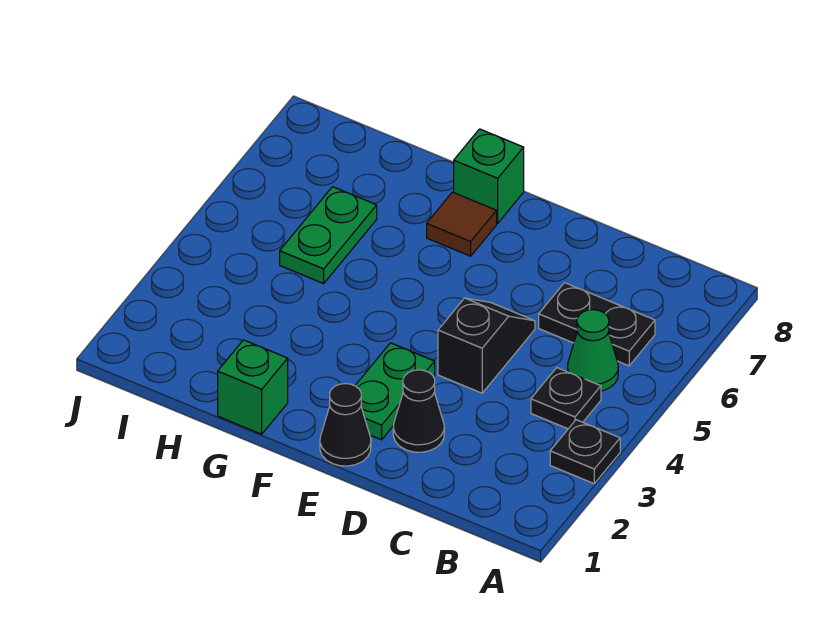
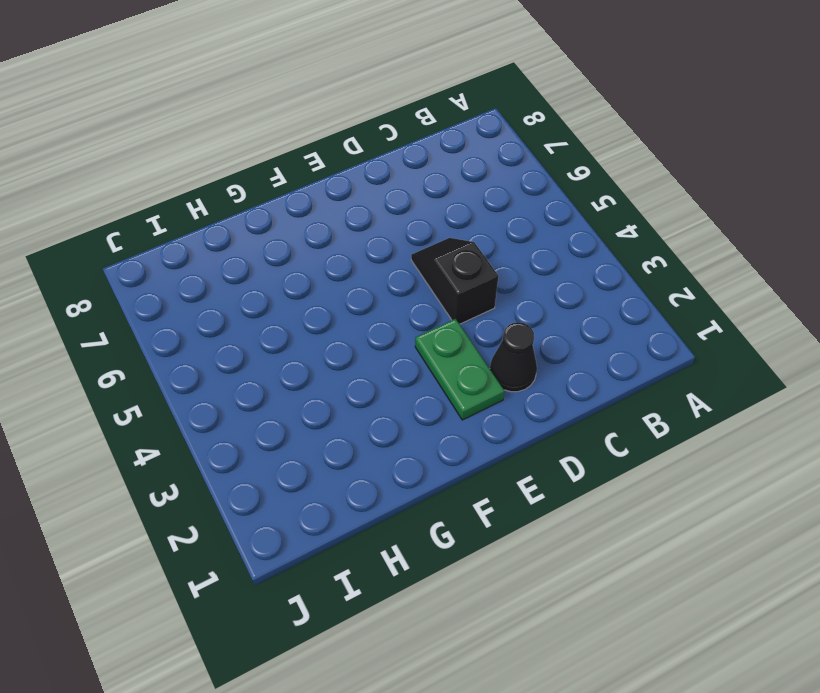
none -> black plate A3 level 1
none -> black plate B4 level 1
none -> green cone B5 level 1

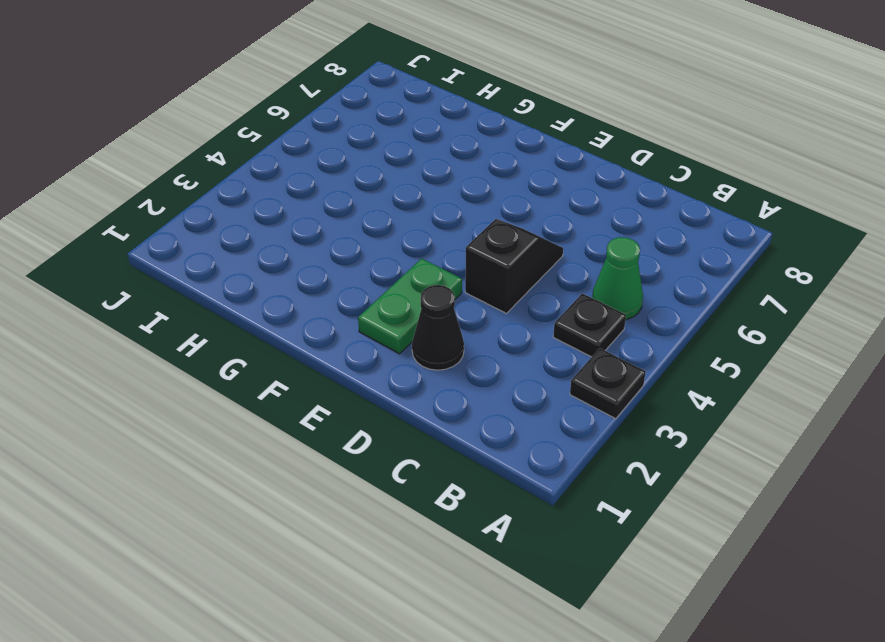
none -> black plate B6:C6 level 1
none -> black cone E1 level 1
none -> brown tile F7 level 1

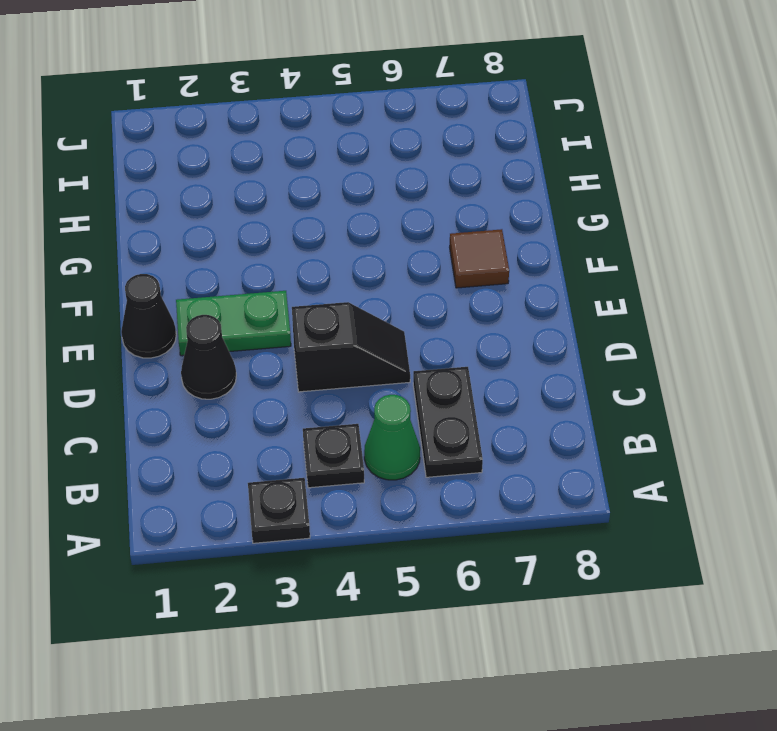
none -> green brick F8 level 1
none -> green brick G1 level 1
none -> green plate H5:H6 level 1

